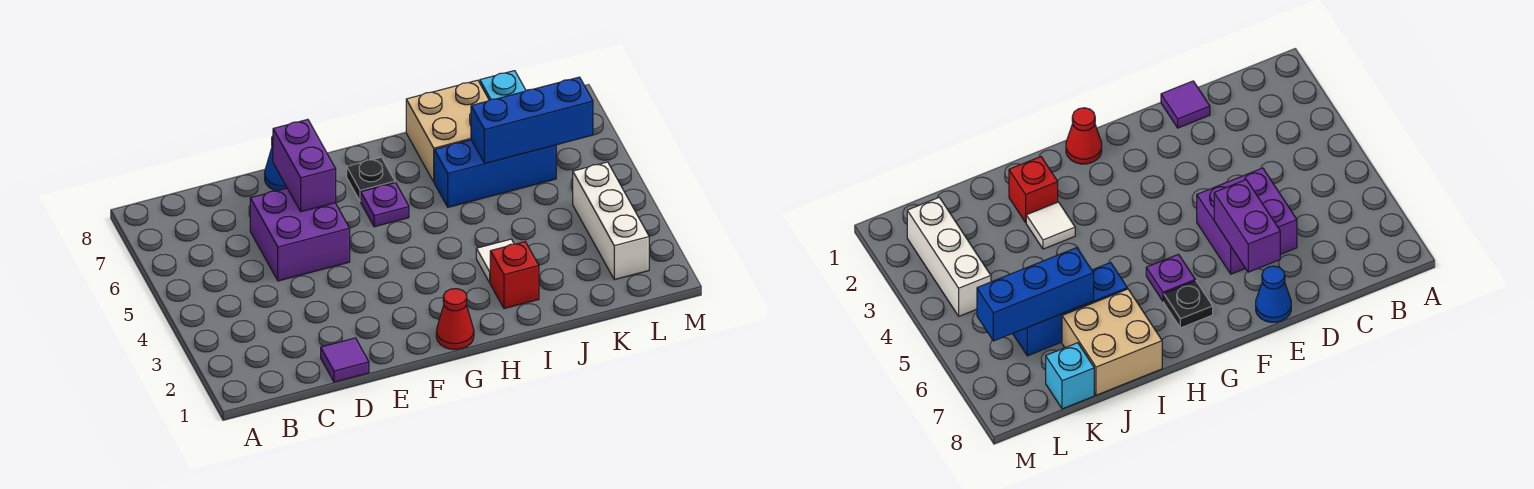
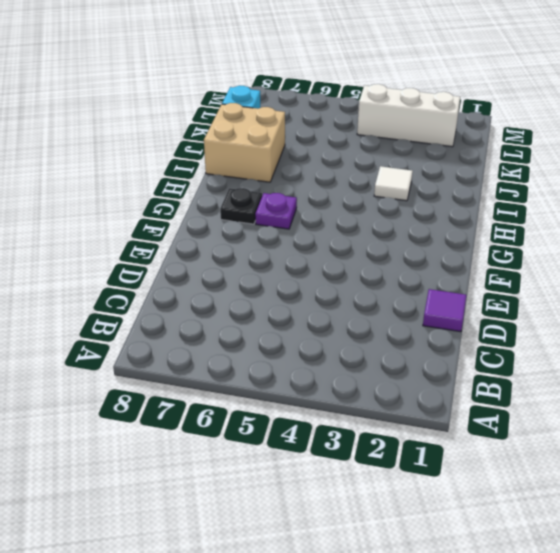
none -> purple brick D5:E6 level 1
none -> blue cone E8 level 1
none -> red cone G1 level 1

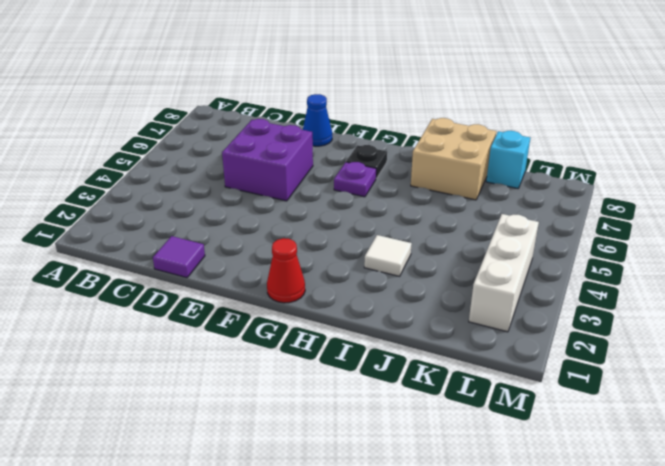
none -> red brick I2 level 1
none -> blue brick I6:K6 level 1
none -> purple brick E6:E7 level 2

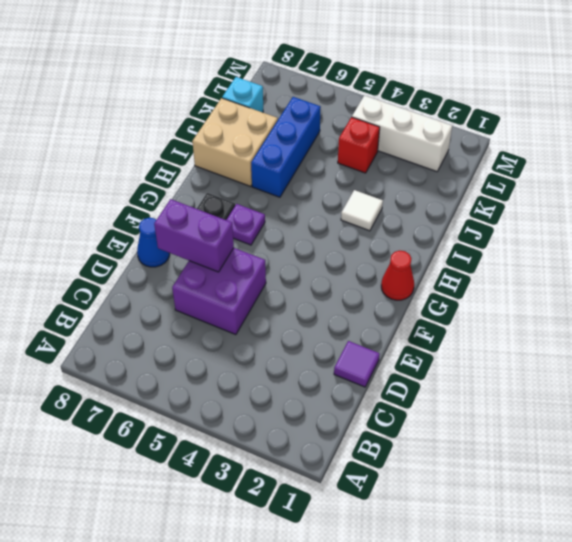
red brick K4 level 1 -> red brick I2 level 1
none -> blue brick J6:L6 level 2

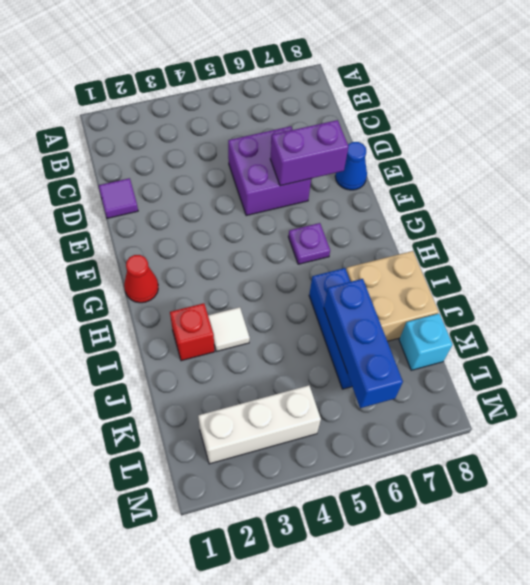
none -> black plate G7 level 1

